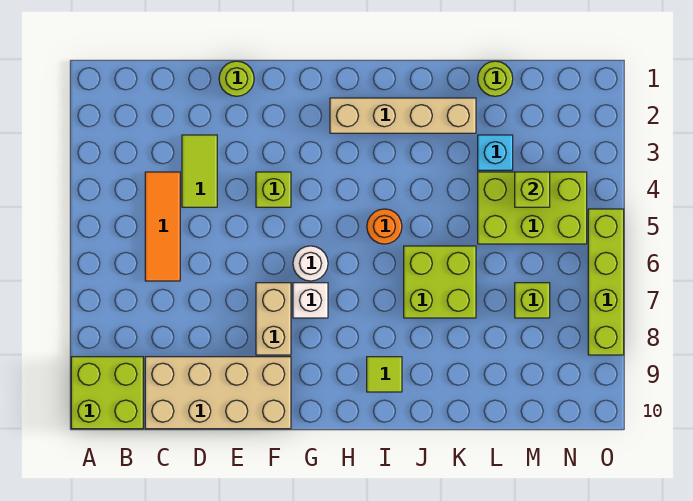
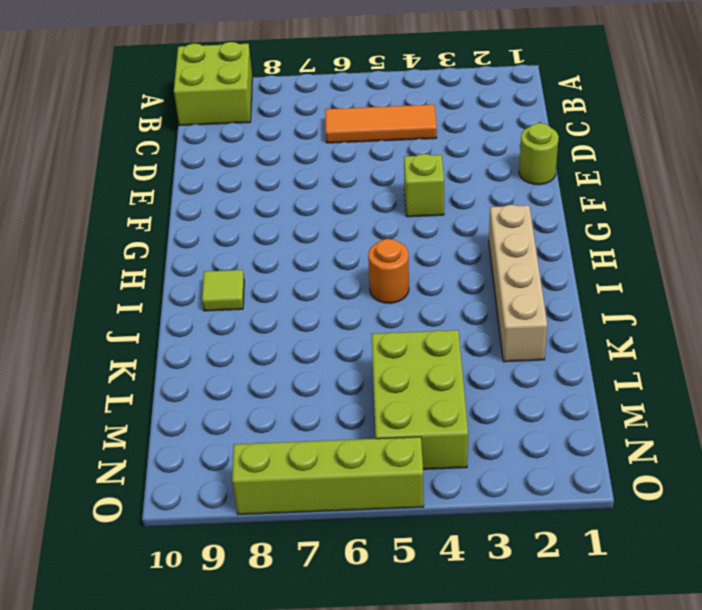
none -> tan brick C9:F10 level 1
none -> lime tile D3:D4 level 1
none -> tan brick F7:F8 level 1

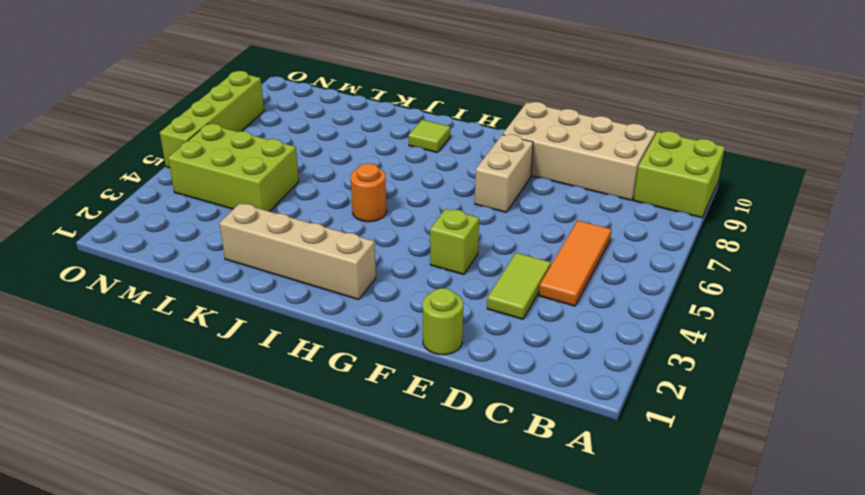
none -> white round brick G6 level 1
none -> white brick G7 level 1
none -> lime brick J6:K7 level 1

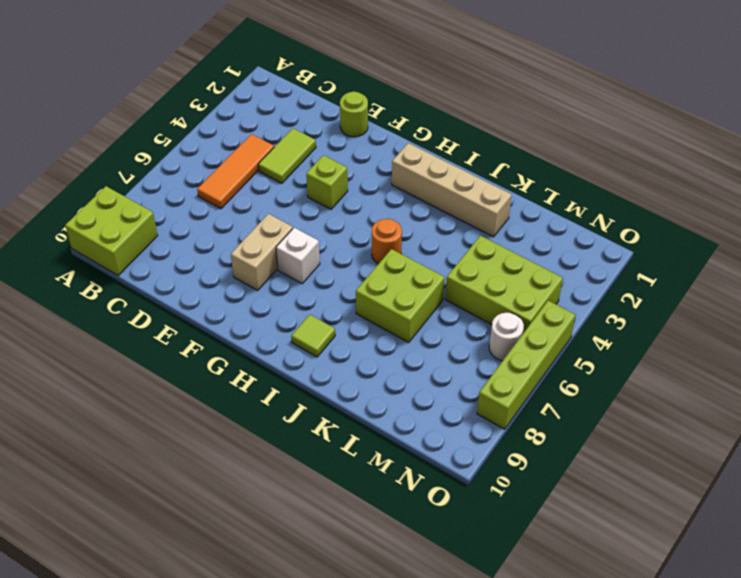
white round brick N6 level 1 -> white round brick G6 level 1
none -> tan brick C9:F10 level 1
none -> lime round brick L1 level 1
none -> cyan brick L3 level 1

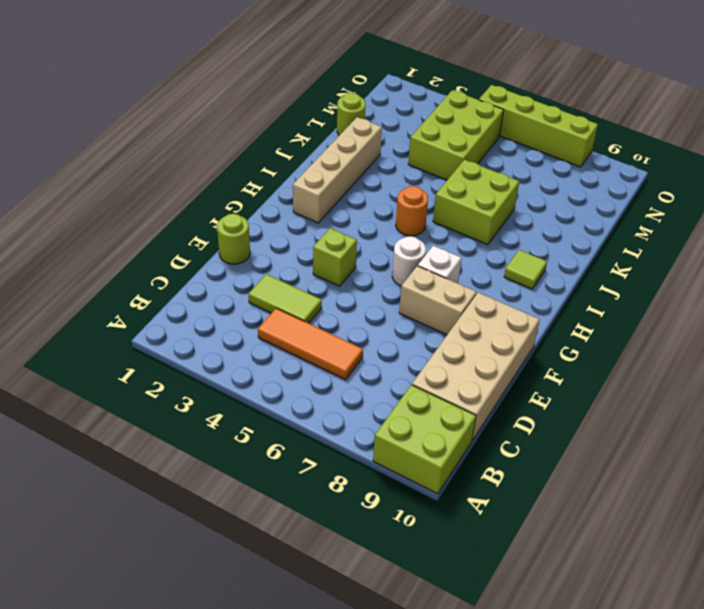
none -> cyan brick L3 level 1
none -> lime brick M7 level 1
none -> lime brick M4 level 2

